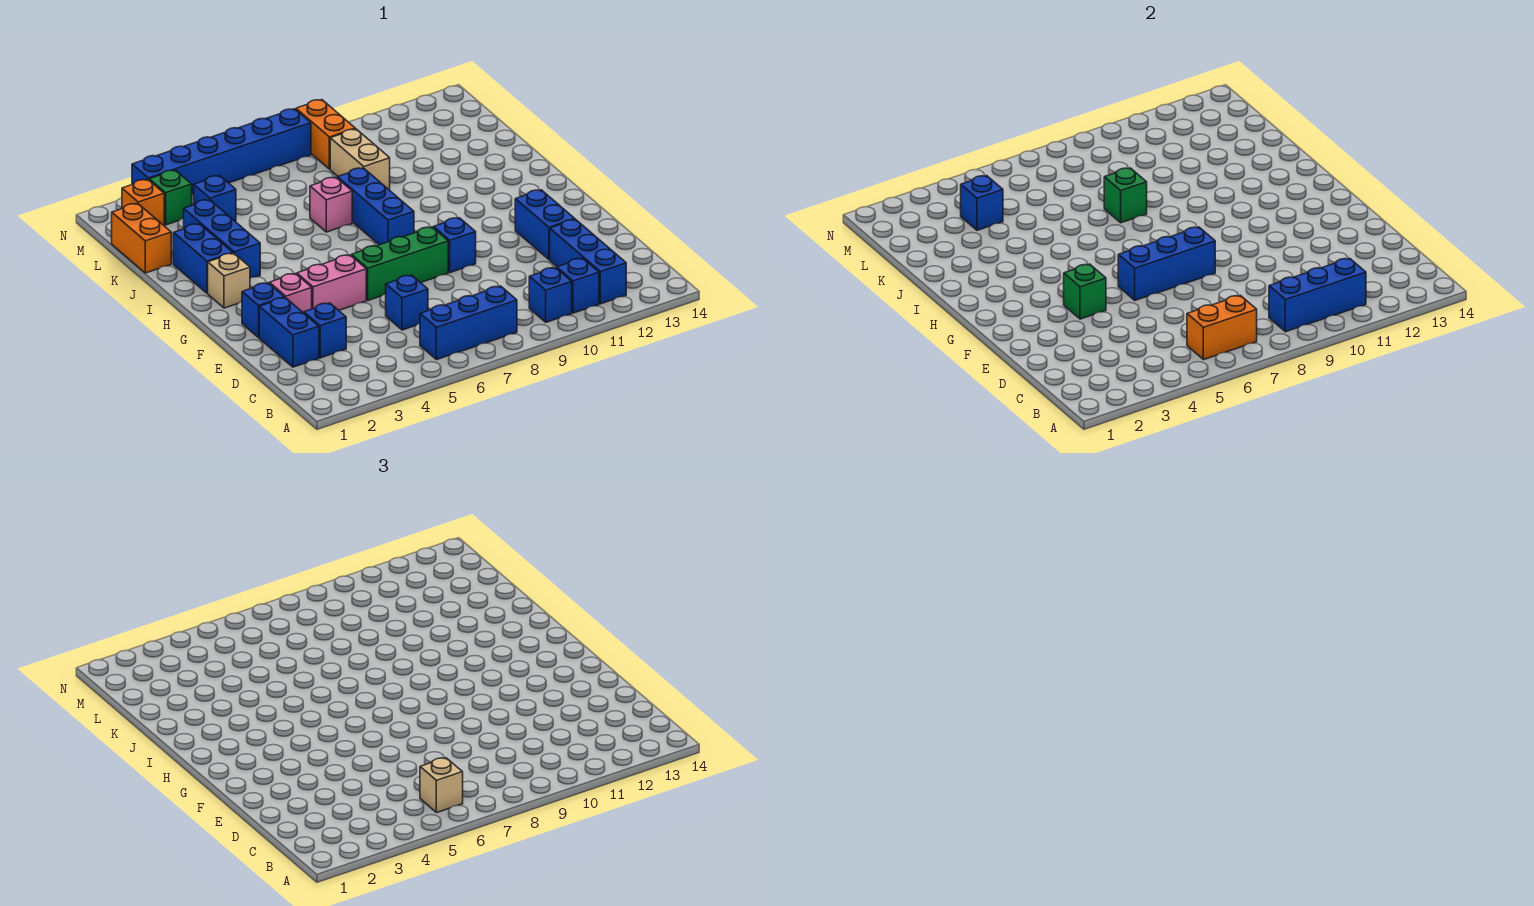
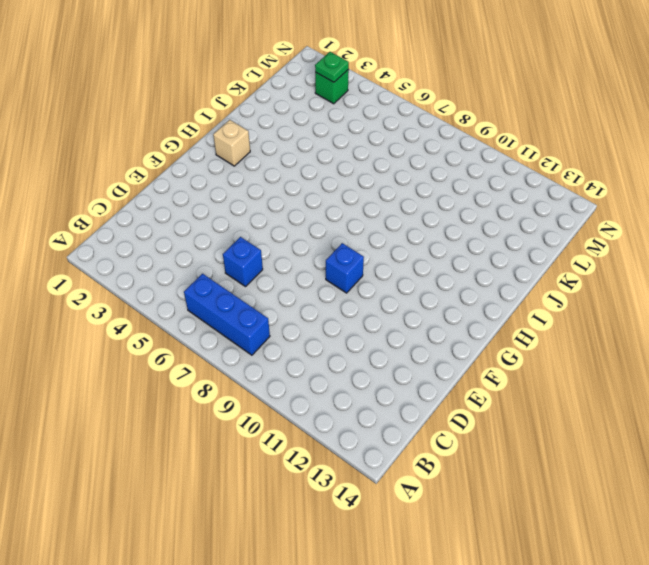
green plate M3 level 2 -> none
none -> blue brick B10 level 1
none -> blue brick B11 level 1
none -> blue brick B12:D12 level 1
none -> blue brick D2:E2 level 1

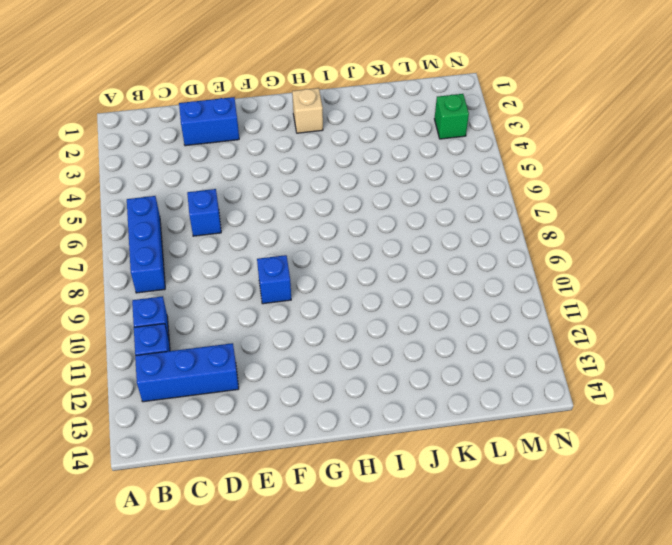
none -> blue brick D3 level 1
none -> blue brick E12:F12 level 1
none -> blue brick F2 level 1
none -> pink brick F3 level 1

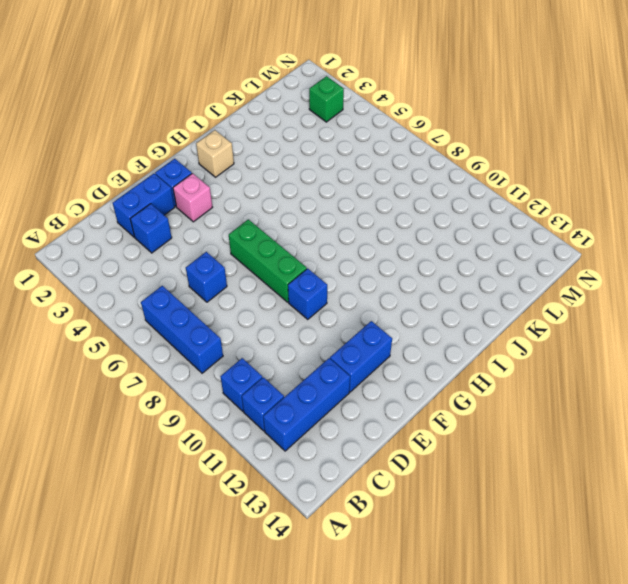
none -> pink brick F4:F5 level 1
none -> blue brick H8:J8 level 1
none -> blue brick I2:J2 level 1
none -> blue brick I3:K3 level 1

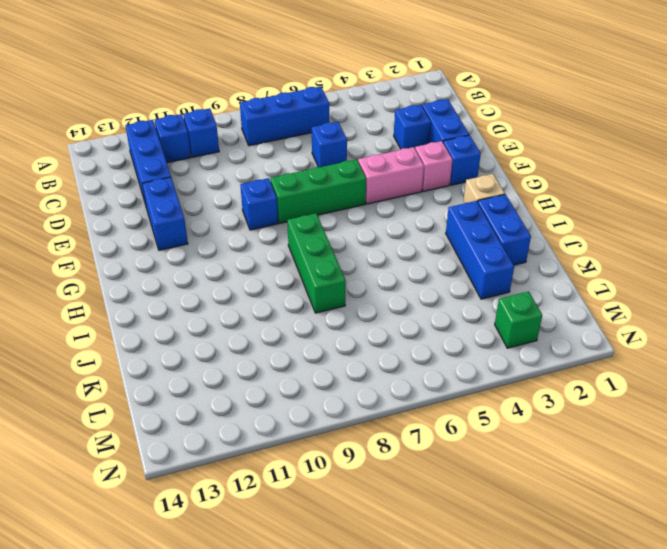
green brick H8:J8 level 1 -> blue brick H8:J8 level 1
none -> pink brick J7 level 1
none -> orange brick K1:L1 level 1
none -> tan brick K9:L9 level 1
none -> blue brick L4 level 1

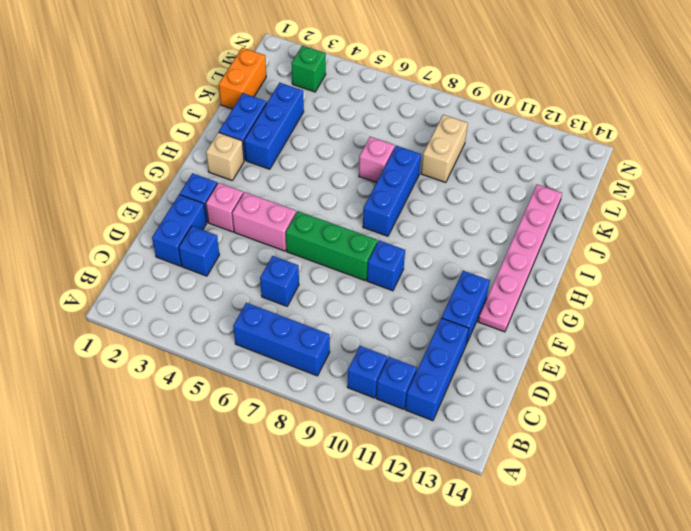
pink plate F13:K13 level 1 -> none
none -> blue brick L4 level 1
none -> orange brick M2 level 1
none -> orange brick M9:N9 level 1
none -> blue brick N3:N8 level 1

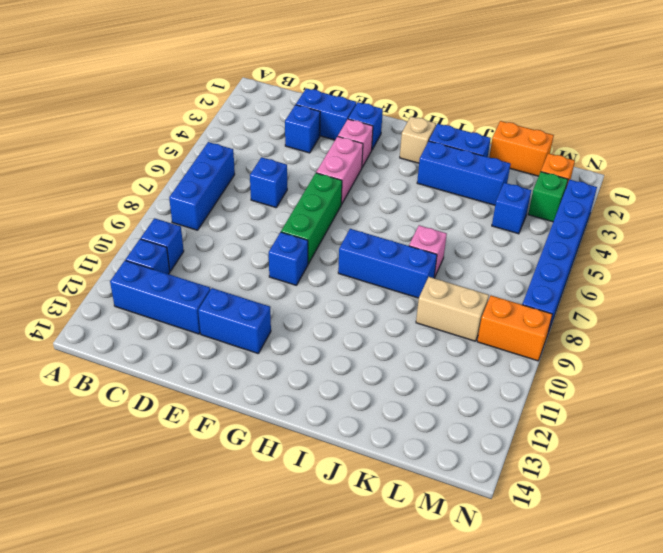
none -> orange brick B6:B7 level 2
none -> blue brick B9:B11 level 2
none -> green brick F4 level 2
none -> blue brick F6:F8 level 2

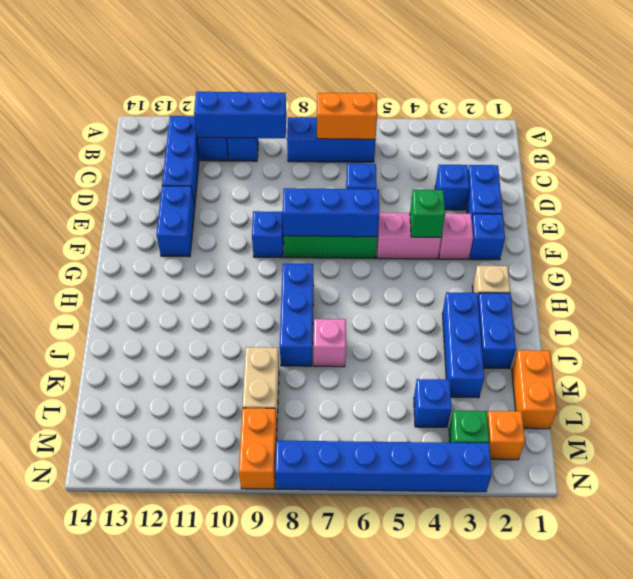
none -> green brick J8 level 2
none -> blue brick L4 level 2
none -> tan brick B6 level 3

